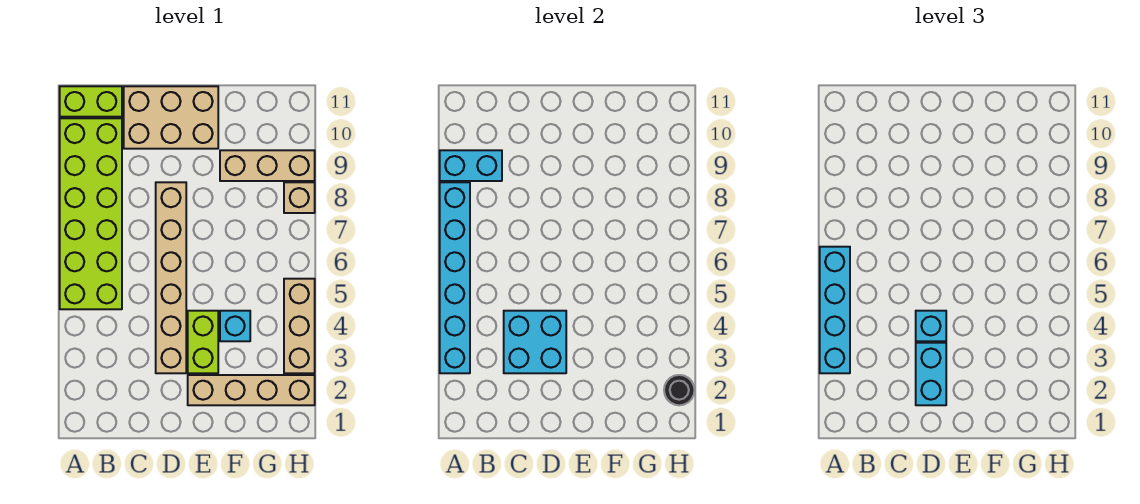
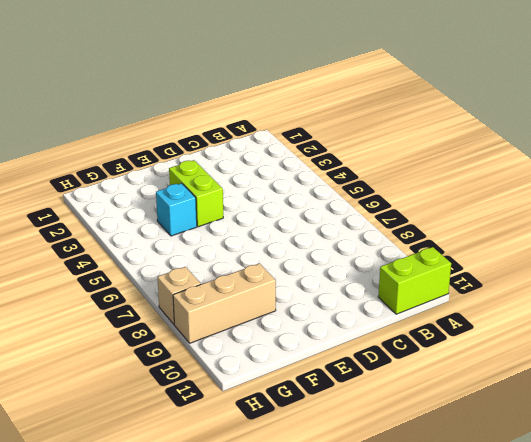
none -> lime brick A5:B10 level 1
none -> tan brick C10:E11 level 1
none -> tan brick D3:D8 level 1

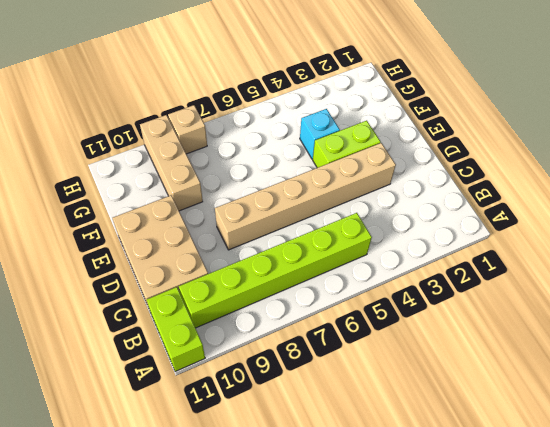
lime brick B5:B10 level 1 -> lime brick A5:B10 level 1
none -> tan brick E2:H2 level 1
none -> tan brick H3:H5 level 1
none -> cyan brick A3:A8 level 2

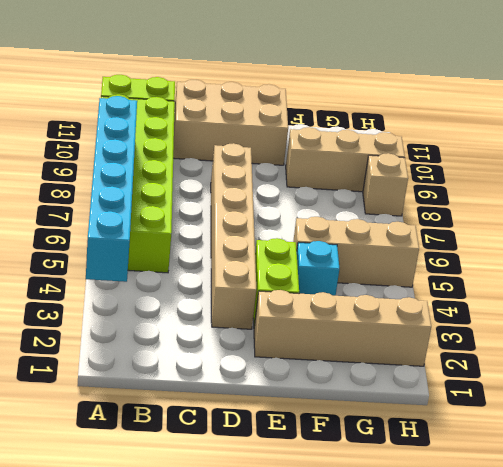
tan brick F5:H5 level 1 -> tan brick H3:H5 level 1
none -> cyan brick A9:B9 level 2
none -> cyan brick C3:D4 level 2
none -> black round brick H2 level 2

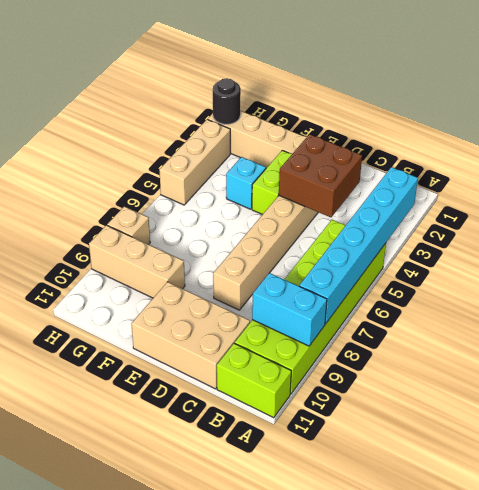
brown brick C3:D4 level 2 -> cyan brick C3:D4 level 2
none -> cyan brick A3:A6 level 3
none -> cyan brick D2:D3 level 3
none -> cyan brick D4 level 3

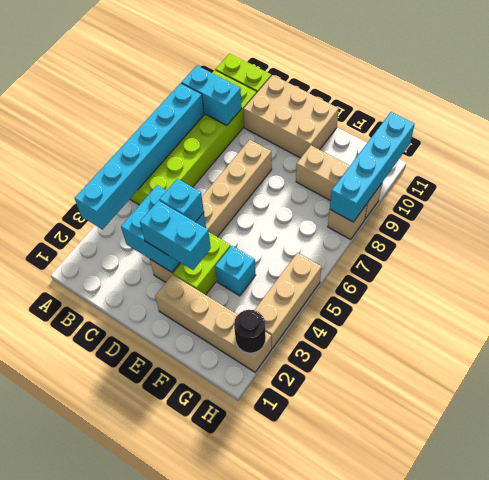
cyan brick D3:E3 level 3 -> cyan brick D2:D3 level 3
cyan brick H8:H11 level 2 -> cyan brick A3:A6 level 3

